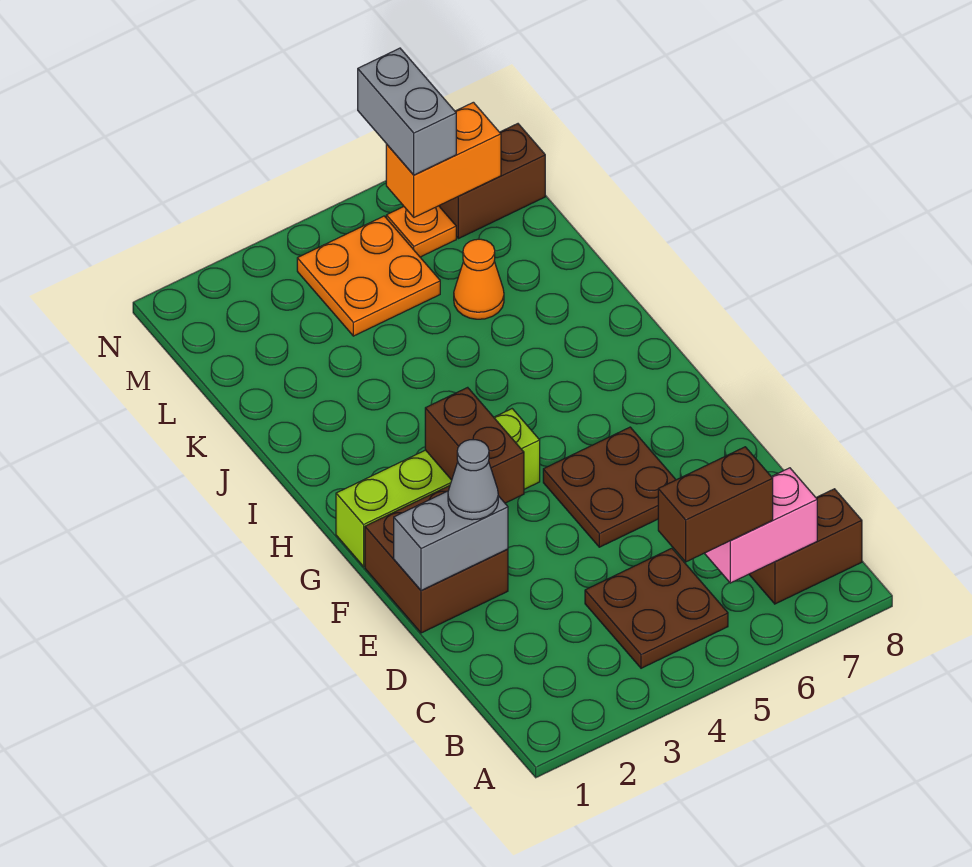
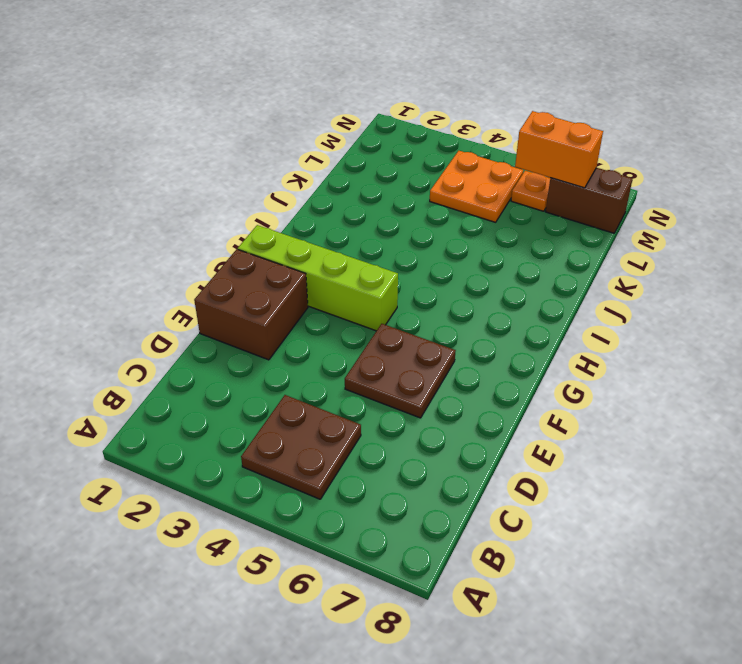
none -> brown brick B7:B8 level 1
none -> orange cone K6 level 1
none -> pink brick B6:B7 level 2

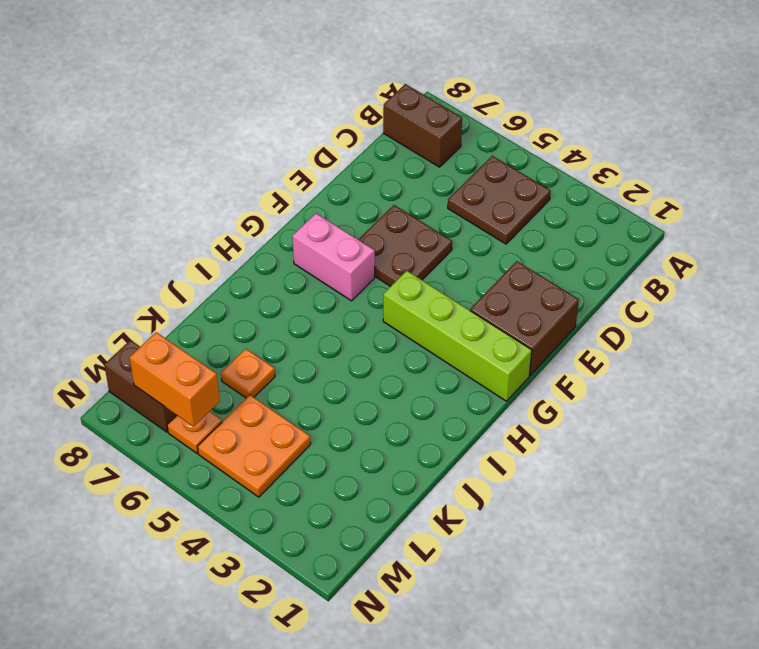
pink brick G6:G7 level 1 -> pink brick B6:B7 level 2
orange plate K6 level 1 -> orange cone K6 level 1
none -> grey brick E1:E2 level 2
none -> brown brick F3:G3 level 2
none -> brown brick B5:B6 level 3

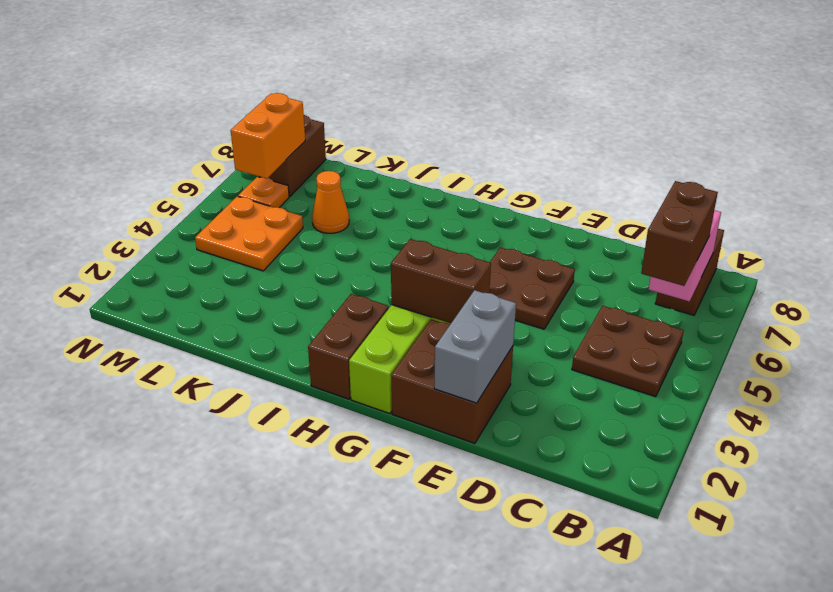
brown brick H1:H2 level 1 -> none
none -> grey cone E2 level 3
none -> grey brick M6:N6 level 3

